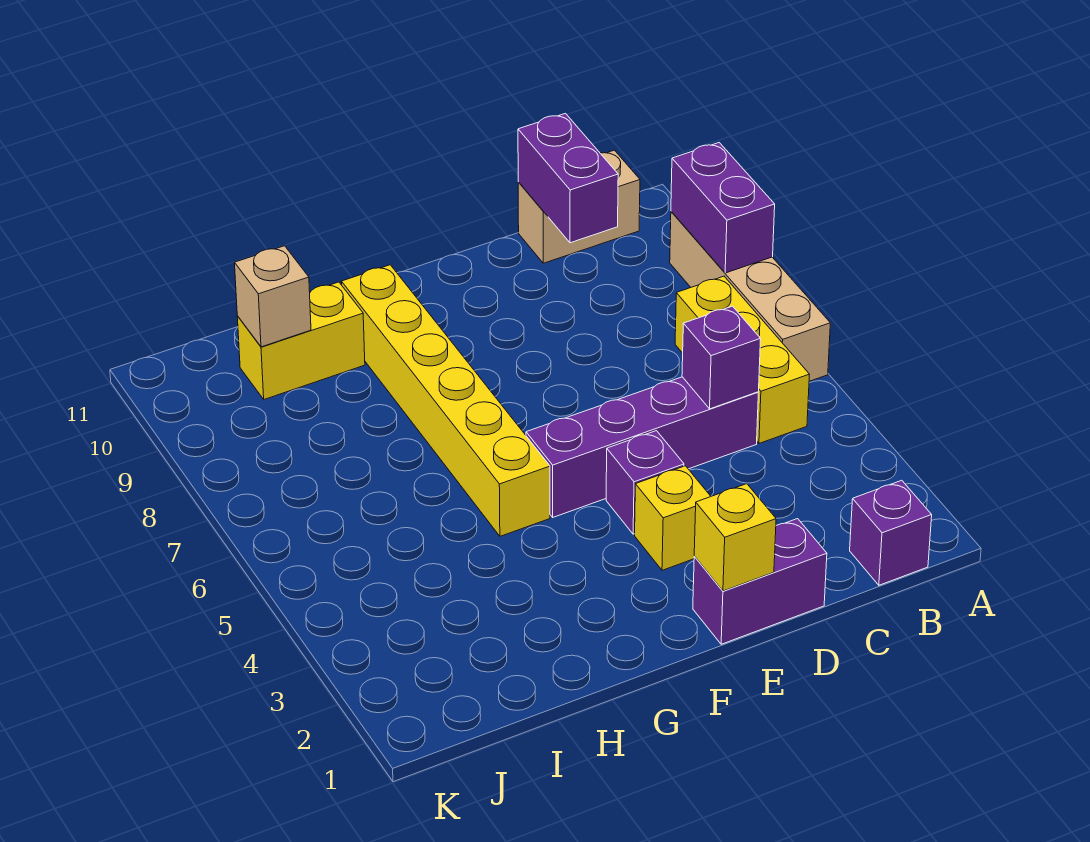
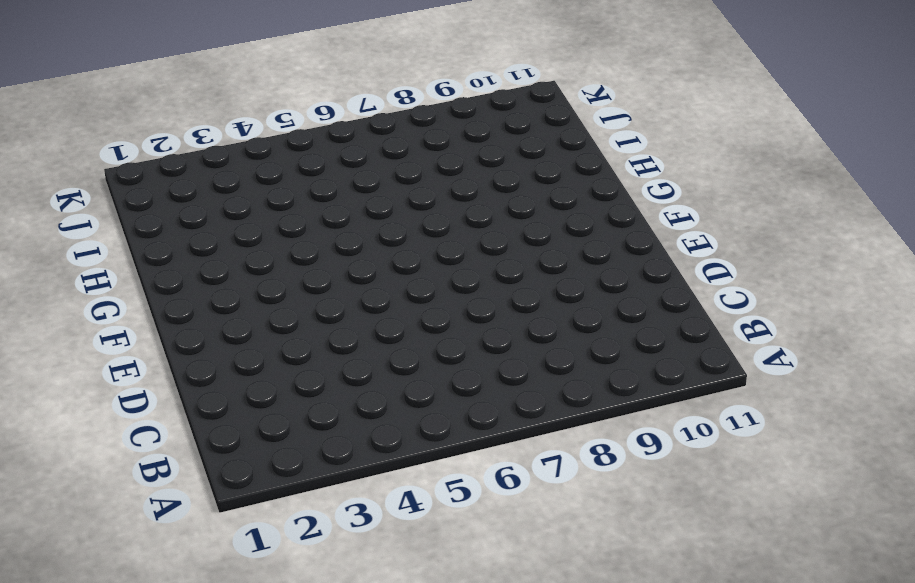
none -> tan brick A6:A9 level 1
none -> purple brick B1 level 1
none -> yellow brick B5:B7 level 1

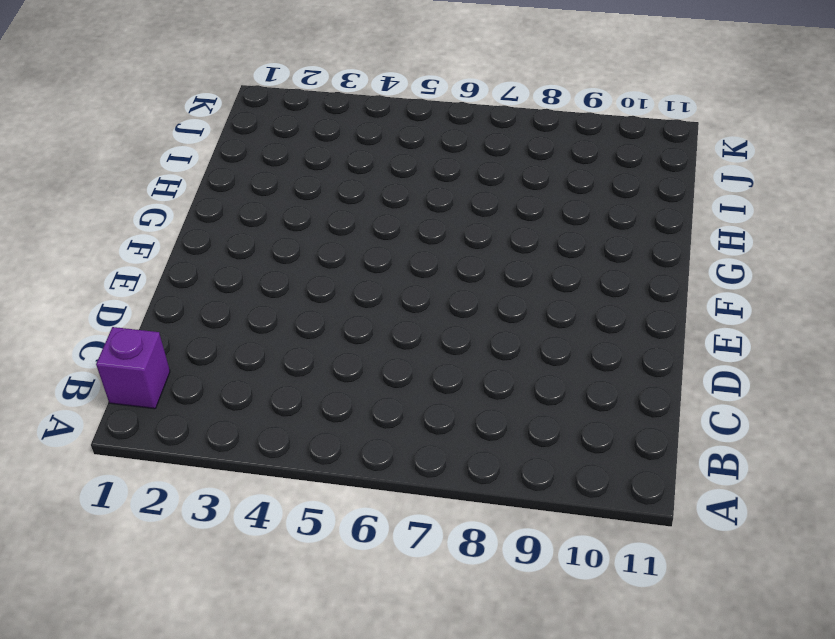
none -> tan brick A6:A9 level 1
none -> yellow brick B5:B7 level 1
none -> tan brick B11:C11 level 1

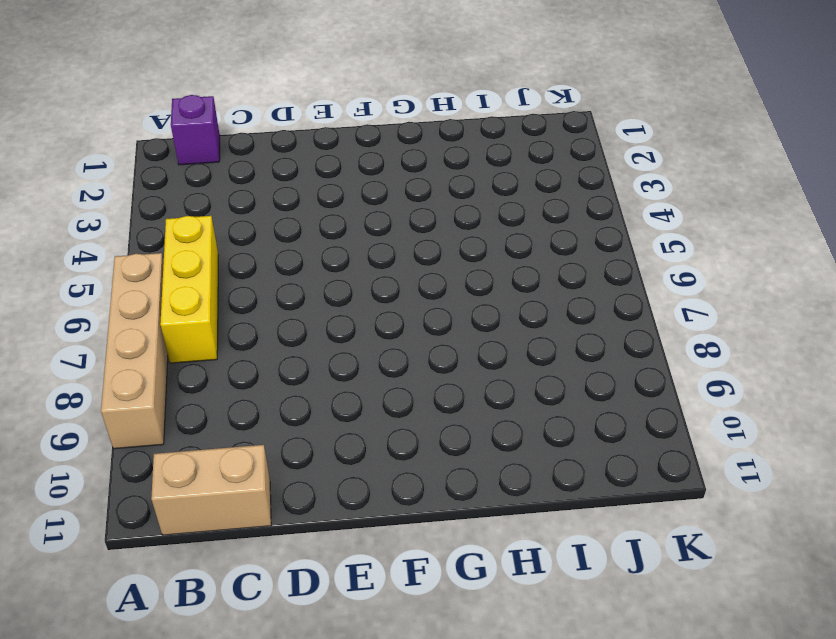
none -> purple brick C5:F5 level 1
none -> purple brick D1:E1 level 1
none -> yellow brick E3 level 1

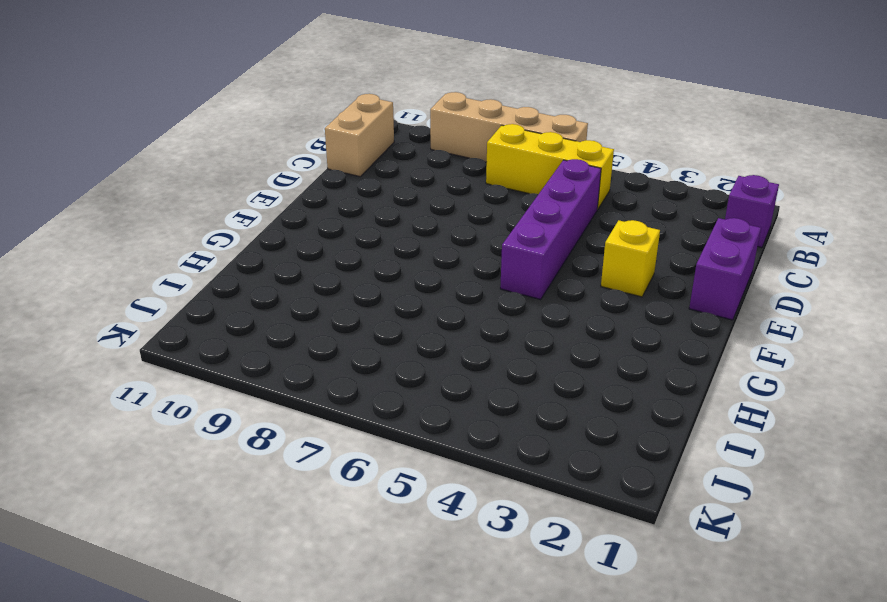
none -> purple brick E4 level 1
none -> yellow brick G5:G10 level 1
none -> yellow brick H10:I10 level 1

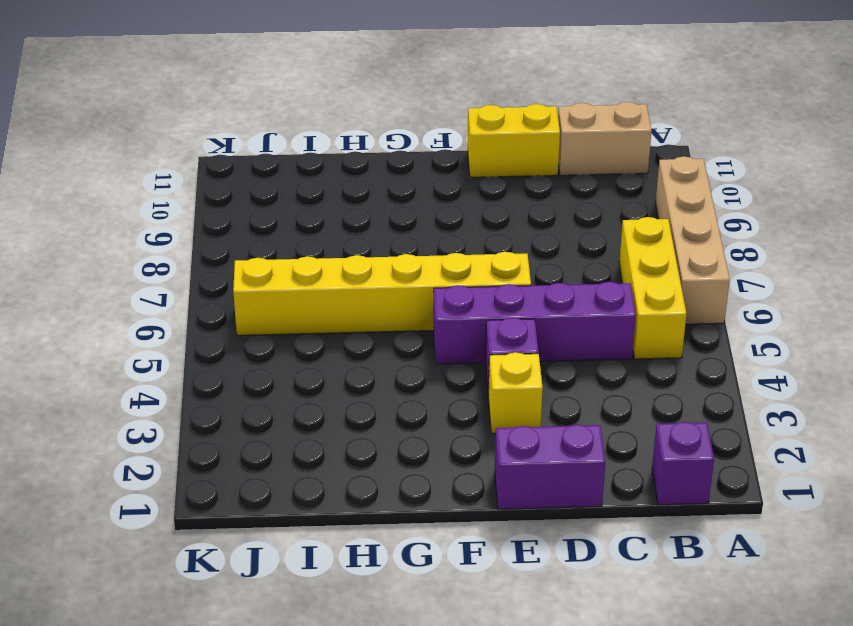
yellow brick D11:E11 level 1 -> yellow brick H10:I10 level 1
yellow brick E6:J6 level 1 -> yellow brick G5:G10 level 1
none -> purple brick A8:A9 level 2
none -> purple brick C5 level 2
none -> purple brick C10:C11 level 2

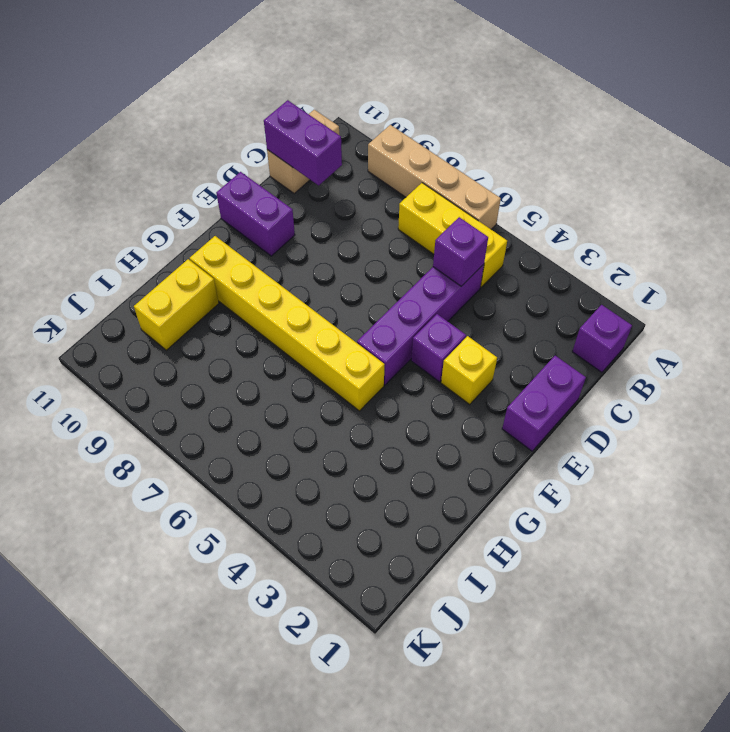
purple brick E10:E11 level 1 -> purple brick A8:A9 level 2
none -> yellow brick E1 level 2
none -> tan brick I10 level 2

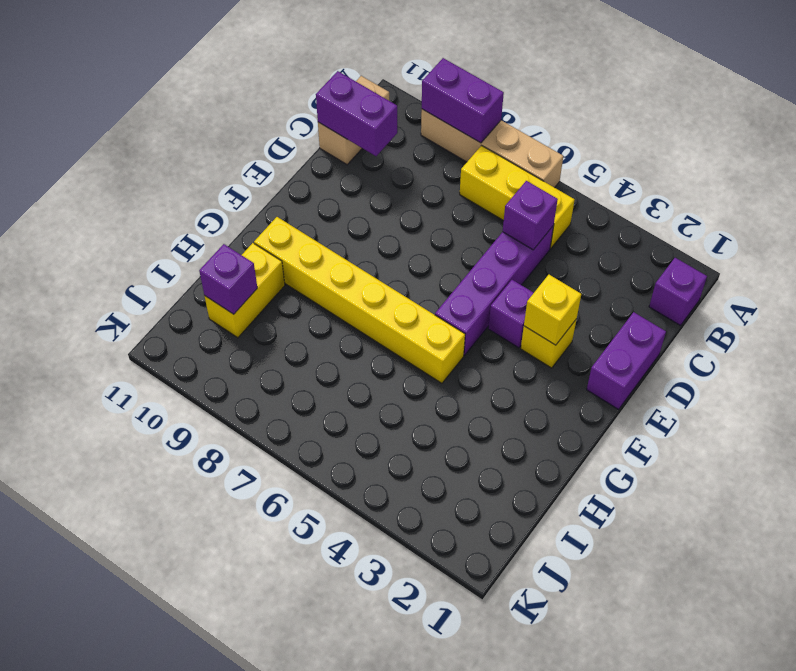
yellow brick E3 level 2 -> yellow brick E1 level 2
purple brick I10 level 2 -> tan brick I10 level 2

